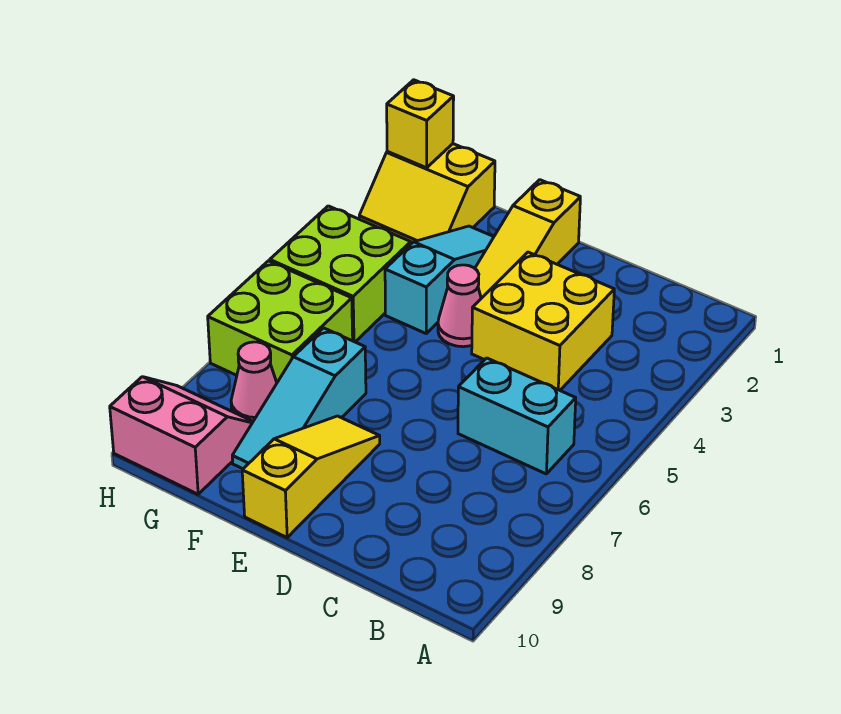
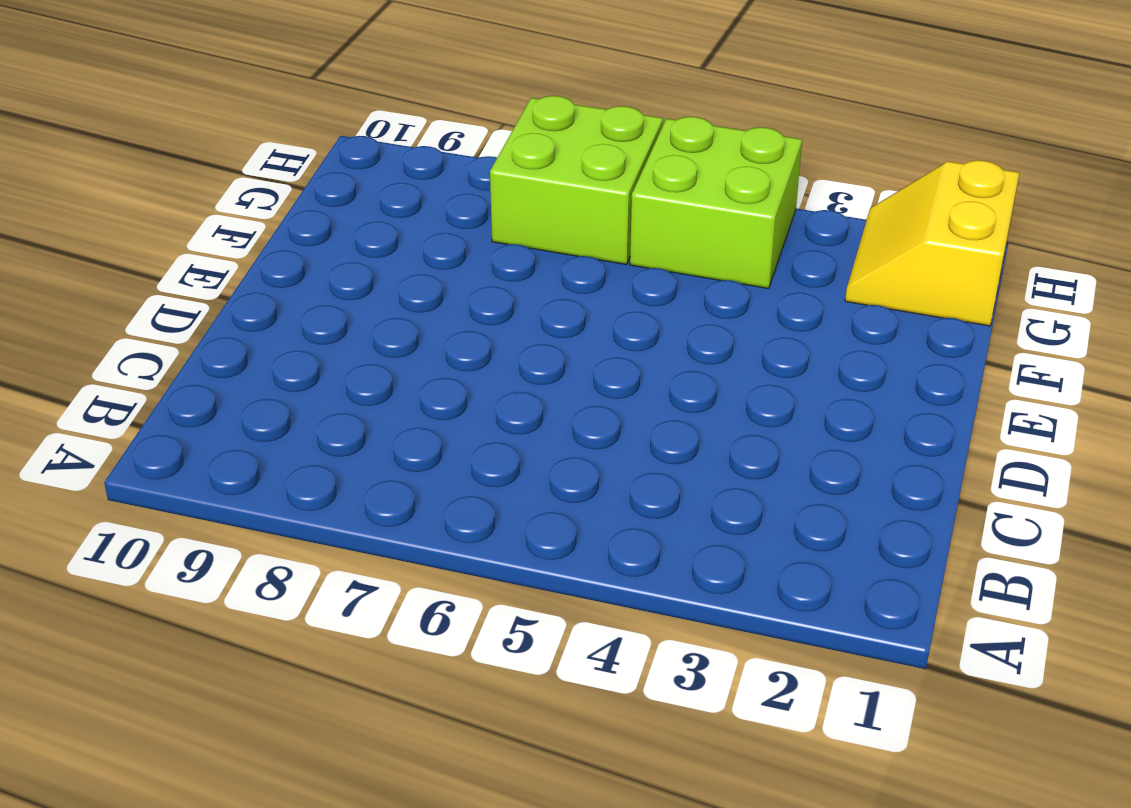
none -> cyan brick B6:C6 level 1
none -> yellow brick C3:D4 level 1
none -> yellow slope E1:E3 level 1 top 1

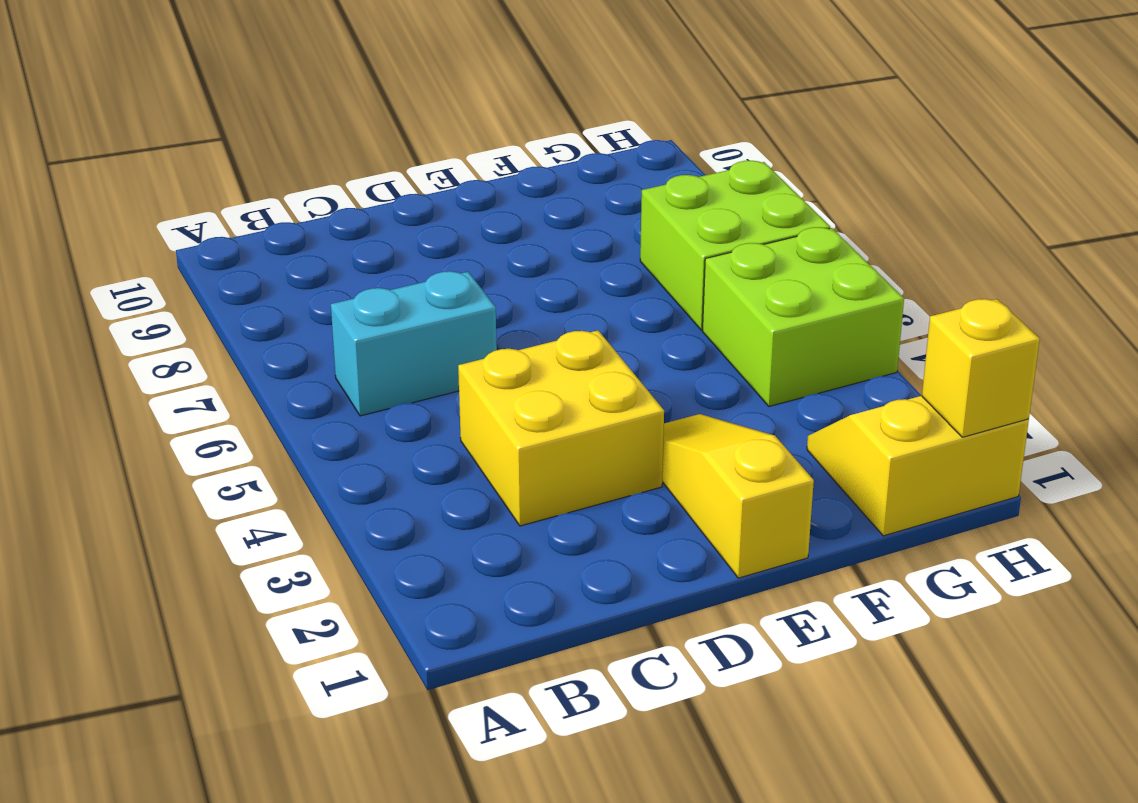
none -> pink cone E4 level 1
none -> yellow slope E8:E10 level 1 top 10
none -> cyan slope F2:F4 level 1 top 4

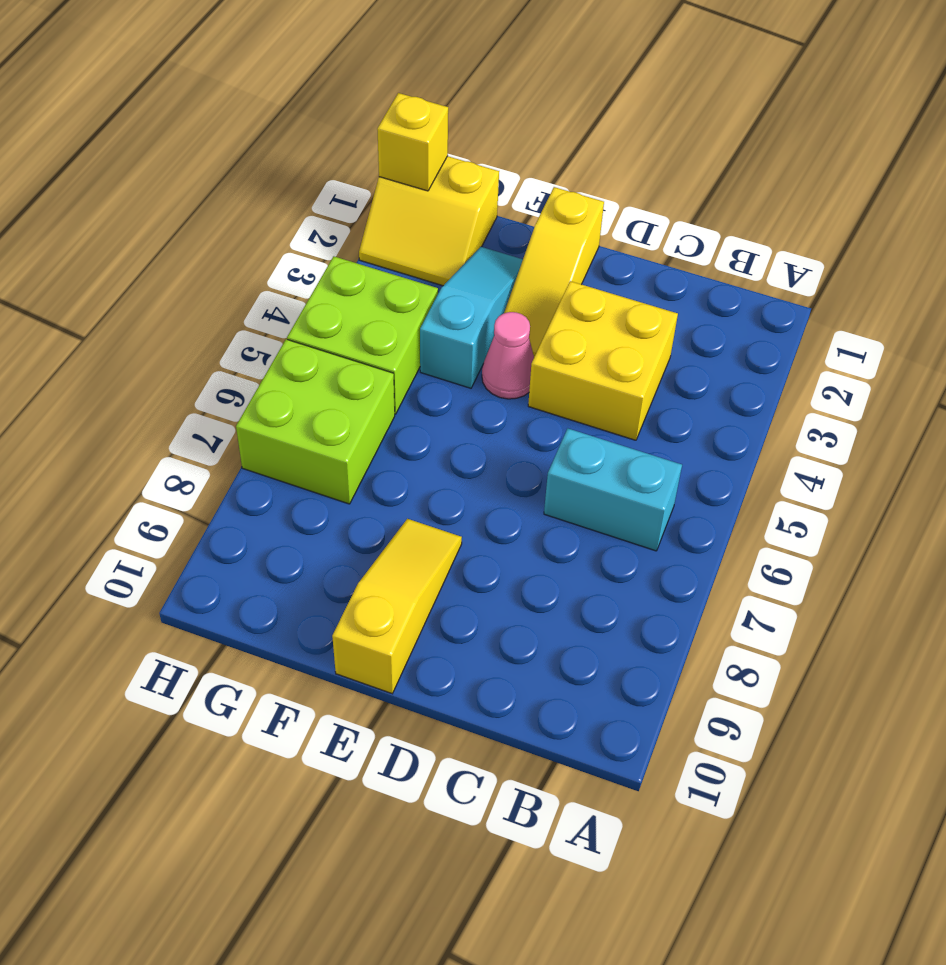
none -> cyan slope F7:F9 level 1 top 7
none -> pink cone G8 level 1
none -> pink slope G9:H10 level 1 top 10

